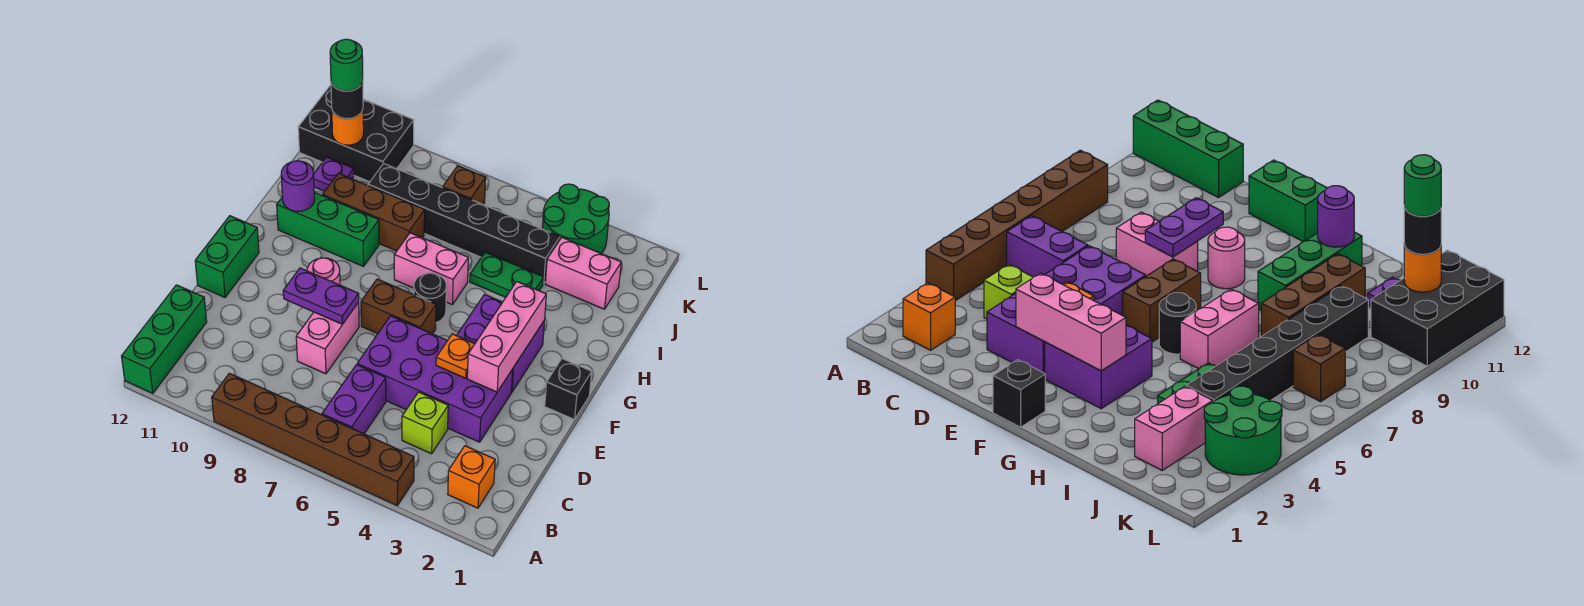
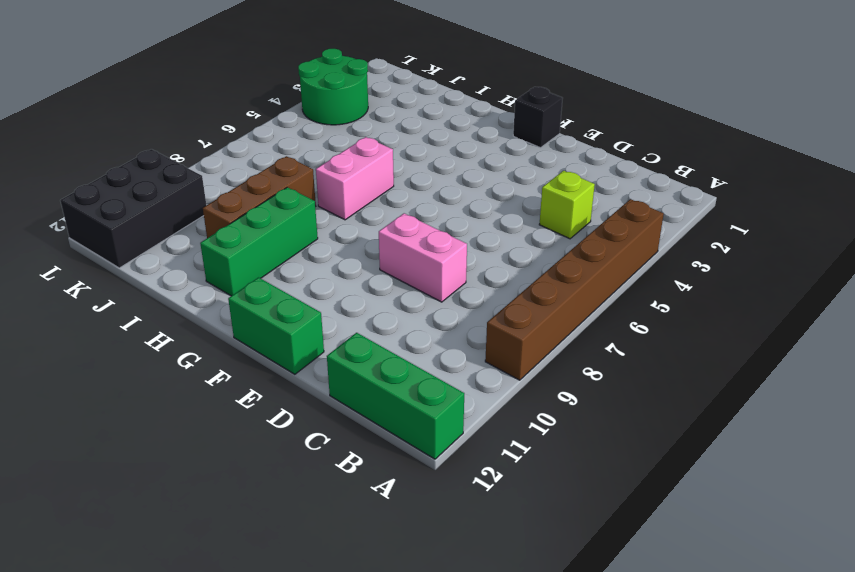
none -> orange brick B2 level 1
none -> purple brick B6:C6 level 1
none -> purple brick D3:E6 level 1
none -> purple brick F3:G4 level 1

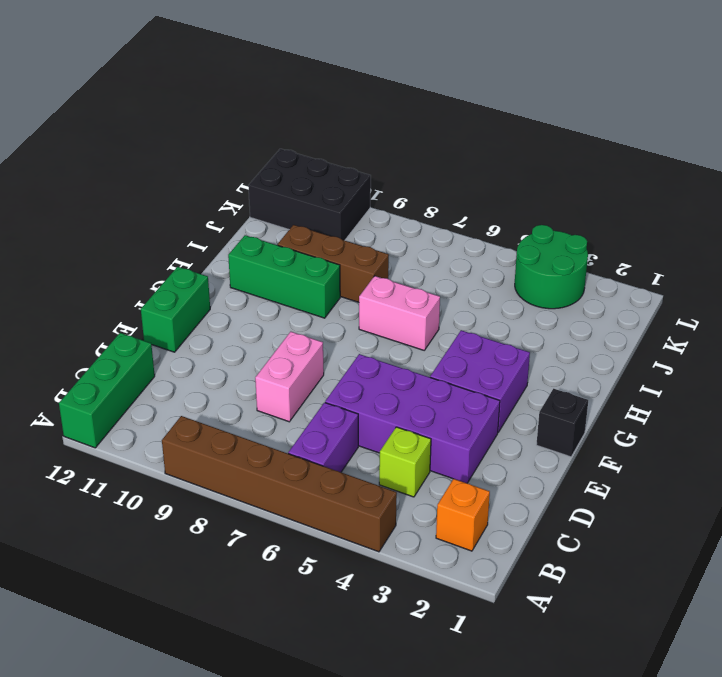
none -> brown brick F6:F7 level 1
none -> pink round brick F9 level 1
none -> black round brick G6 level 1
none -> green plate I4:I5 level 1

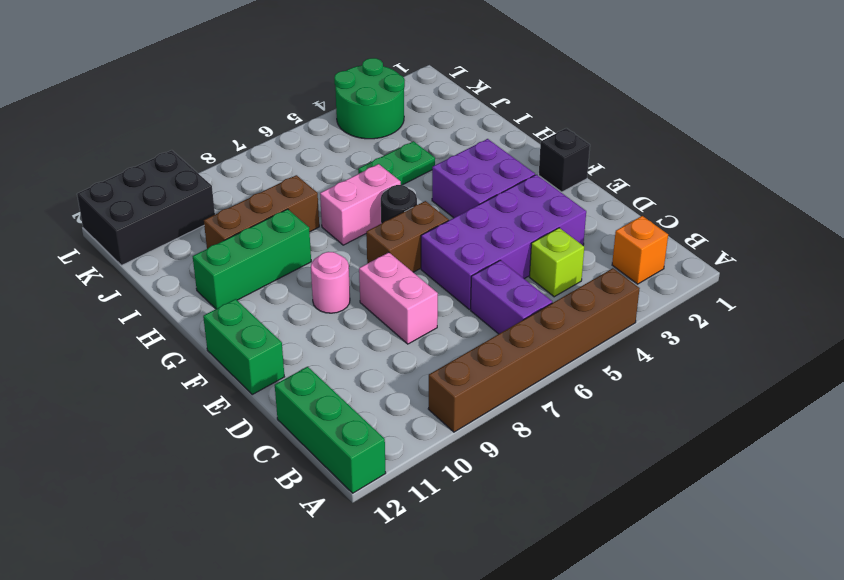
none -> pink brick J2:J3 level 1
none -> black brick J4:J9 level 1
none -> purple plate J11 level 1
none -> brown brick K7 level 1

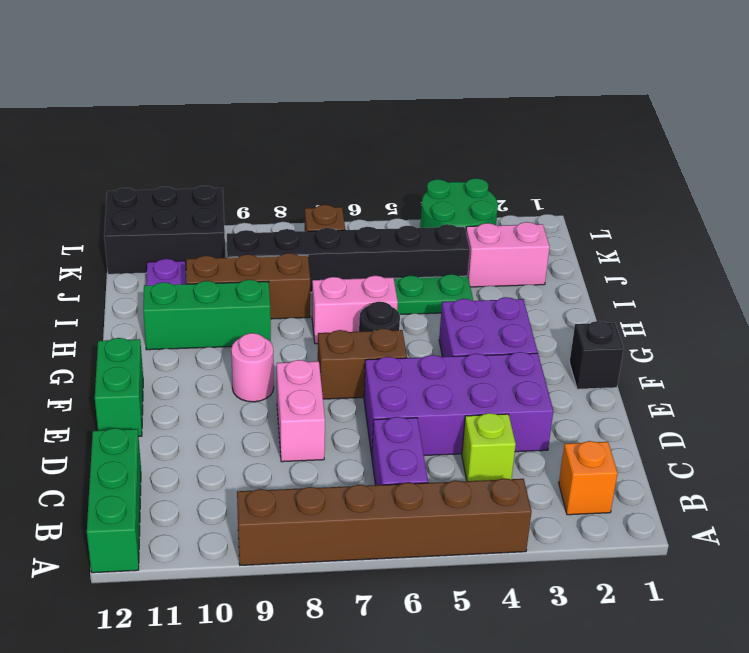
none -> pink brick E3:G3 level 2
none -> orange plate E4 level 2
none -> purple plate E8:E9 level 2
none -> purple round brick H11 level 2

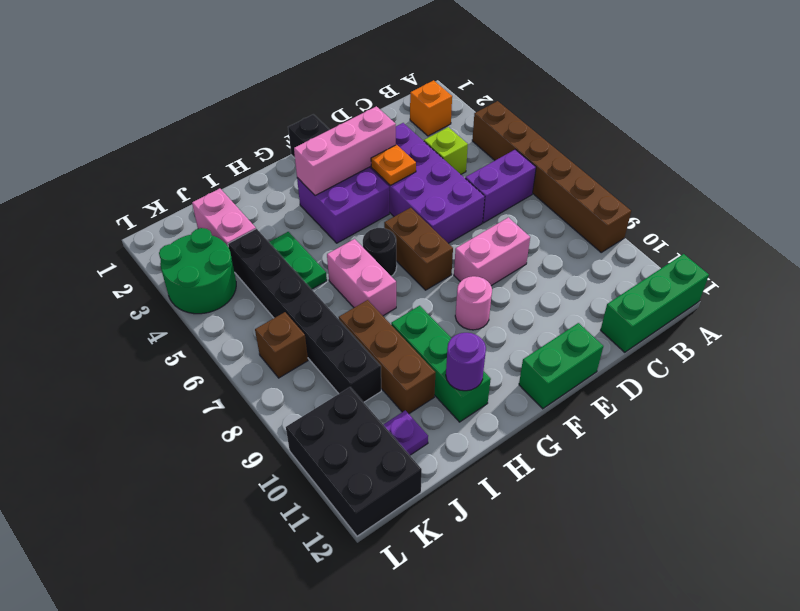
none -> purple plate E8:E9 level 2
none -> orange round brick K11 level 2
none -> black round brick K11 level 3
none -> green round brick K11 level 4

